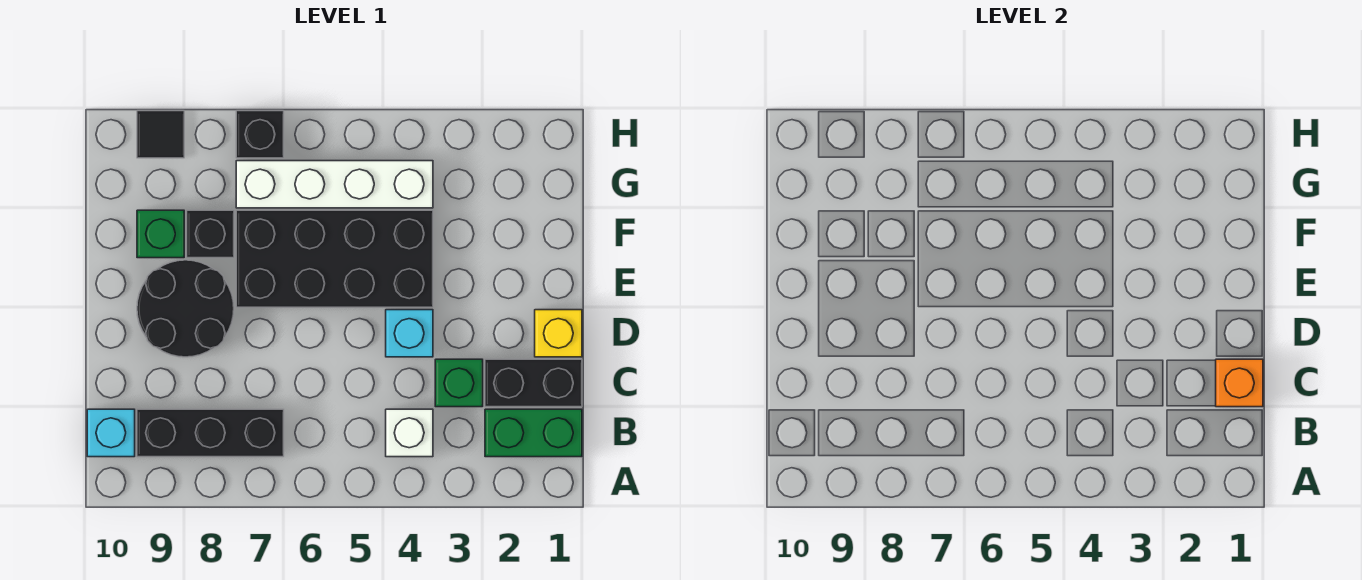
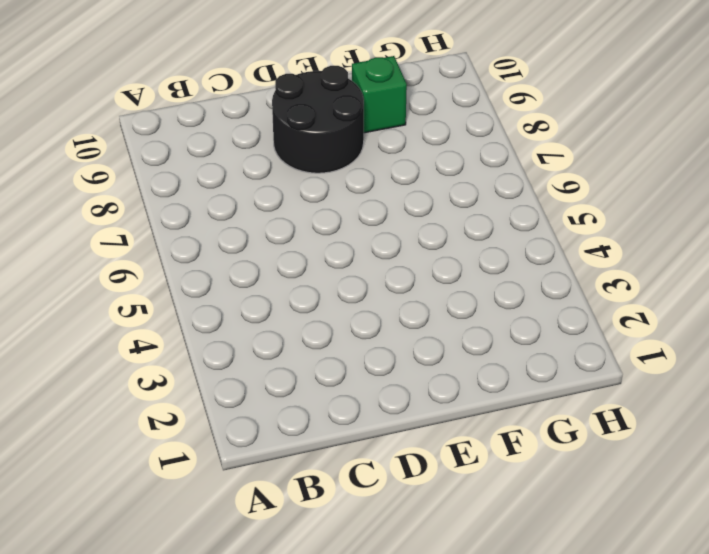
none -> green brick B1:B2 level 1
none -> white brick B4 level 1
none -> black brick B7:B9 level 1

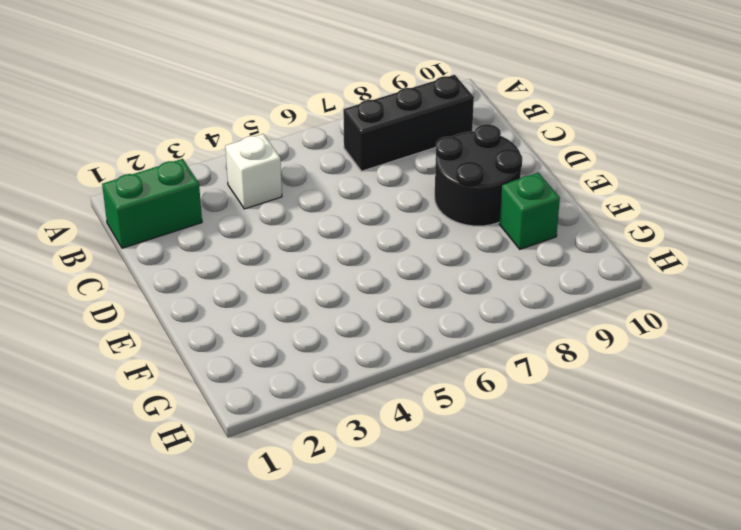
none -> cyan brick B10 level 1
none -> black brick C1:C2 level 1
none -> green brick C3 level 1

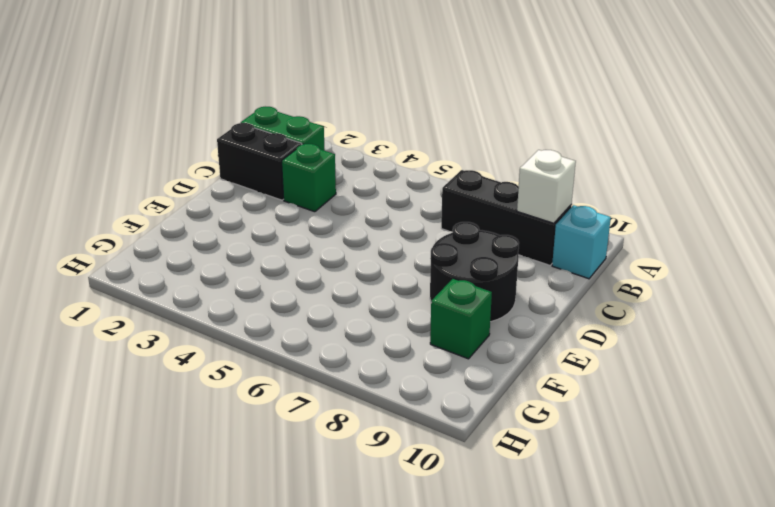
white brick B9 level 2 -> white brick B4 level 1
none -> yellow brick D1 level 1
none -> cyan brick D4 level 1
none -> black brick E4:F7 level 1

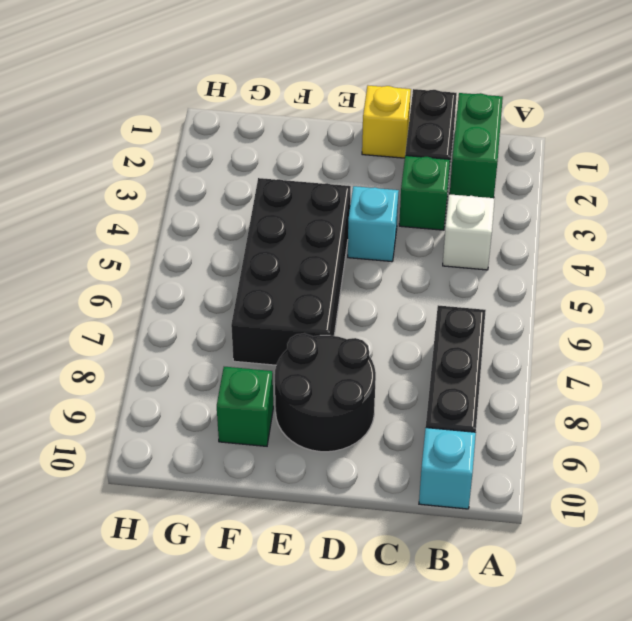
none -> black brick F8 level 1
none -> white brick G4:G7 level 1
none -> black brick H7 level 1

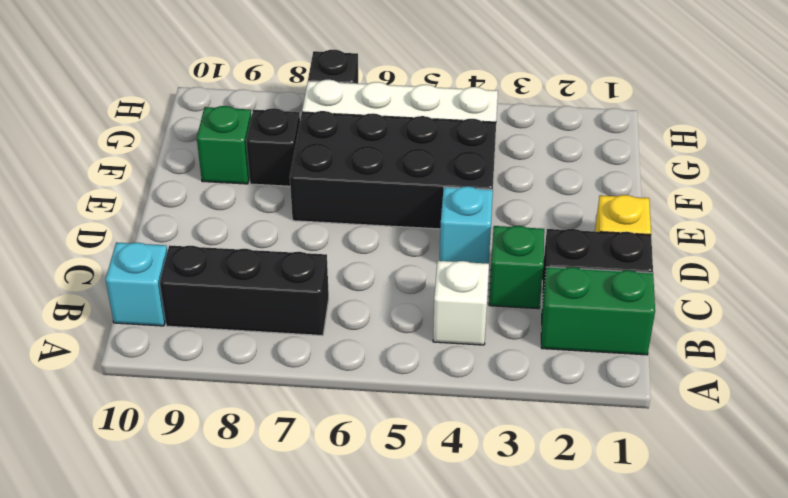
none -> black round brick D8:E9 level 1
none -> black tile H9 level 1
none -> orange brick C1 level 2

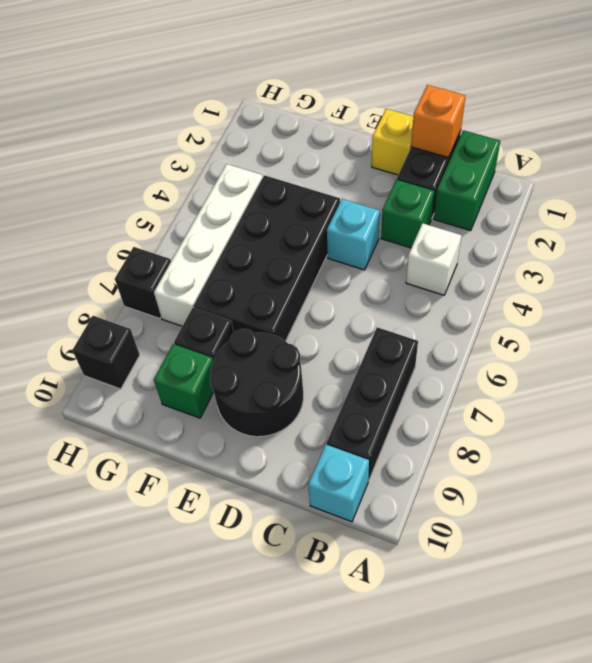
black brick H9 level 1 -> black tile H9 level 1

